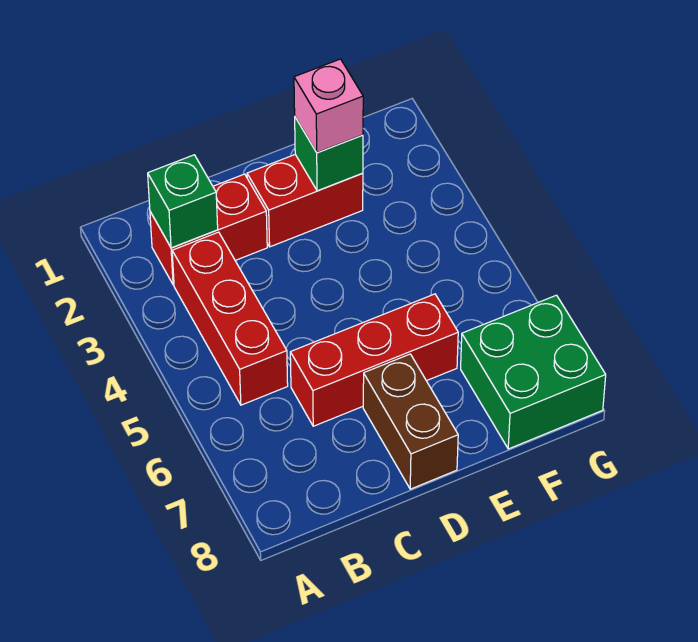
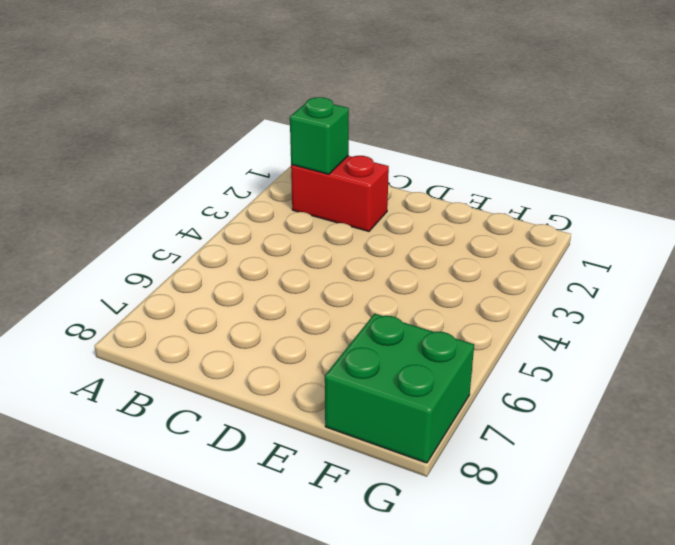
none -> red brick B3:B5 level 1
none -> red brick C6:E6 level 1

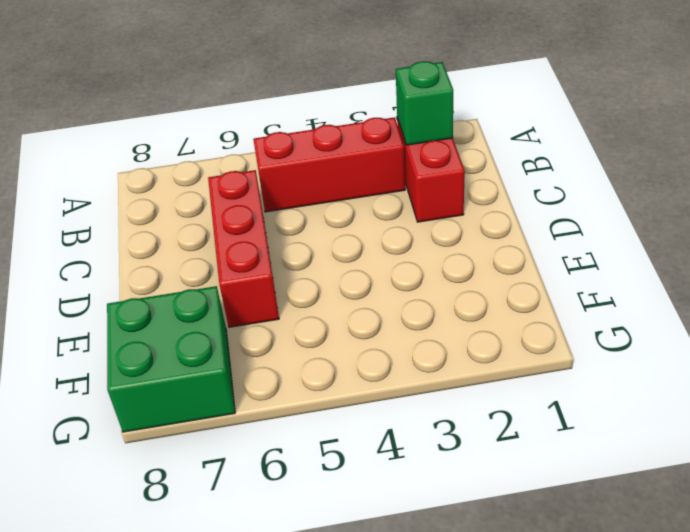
none -> red brick D2:E2 level 1
none -> brown brick D7:D8 level 1

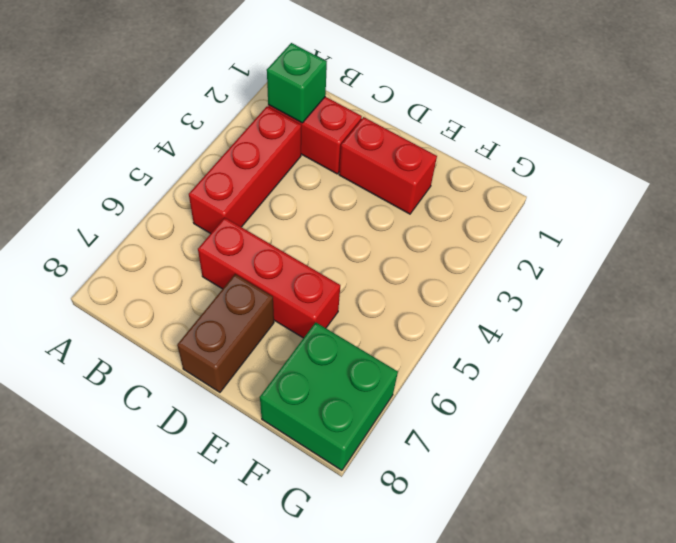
none -> green brick E2 level 2
none -> pink brick E2 level 3

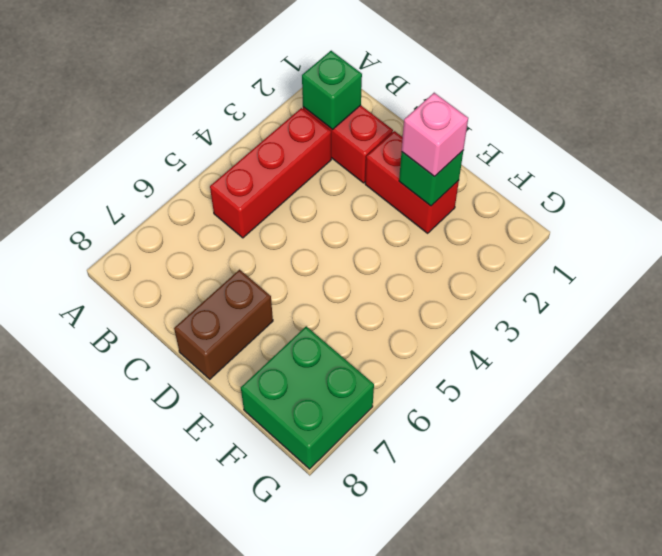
none -> red brick C6:E6 level 1

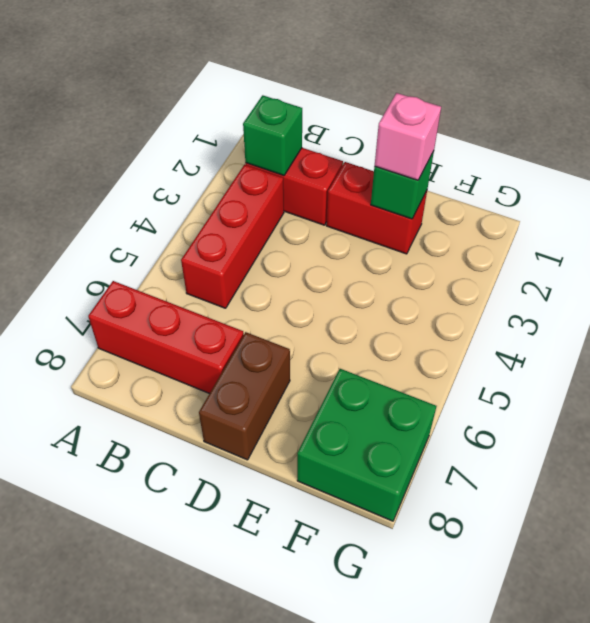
red brick A7:C7 level 1 -> red brick C6:E6 level 1

